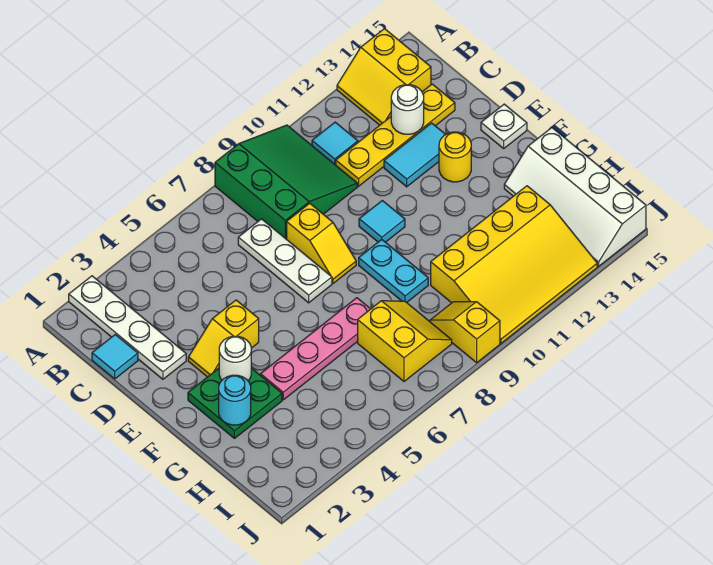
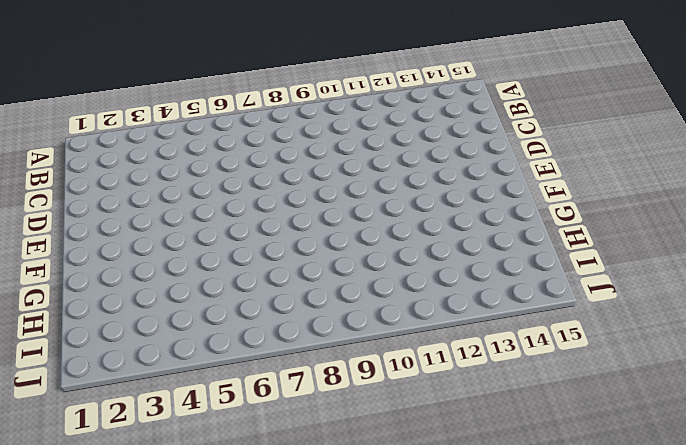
none -> white plate A2:D2 level 1
none -> green slope A8:C10 level 1 top 8
none -> yellow slope A13:B14 level 1 top 14

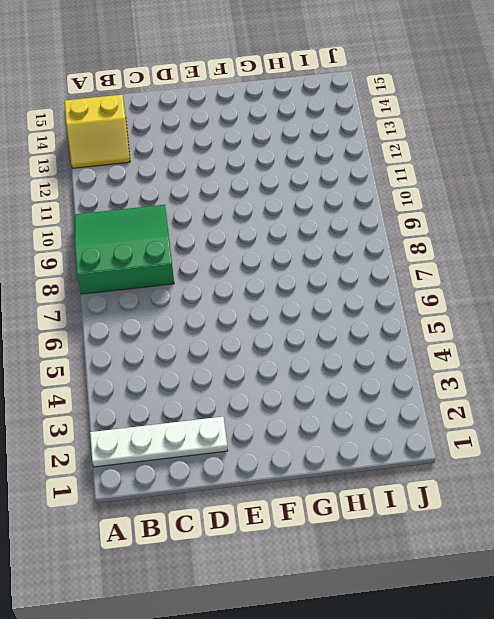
none -> cyan tile B11 level 1
none -> cyan tile C1 level 1
none -> white plate C7:E7 level 1

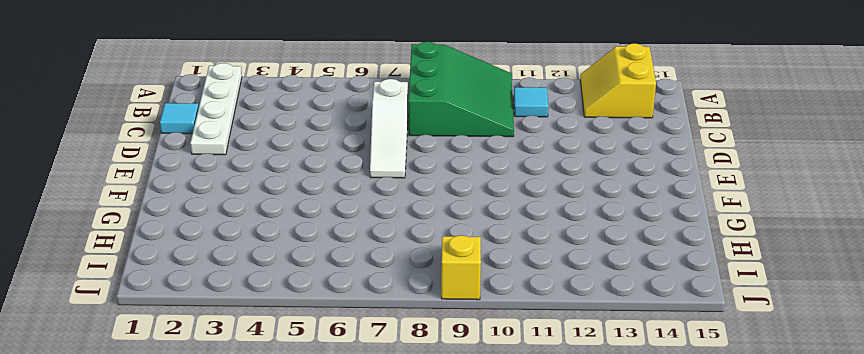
white slope C7:E7 level 1 top C -> white plate C7:E7 level 1
none -> yellow plate C11:C14 level 1
none -> yellow slope D8:E8 level 1 top D
none -> cyan tile D12:D13 level 1

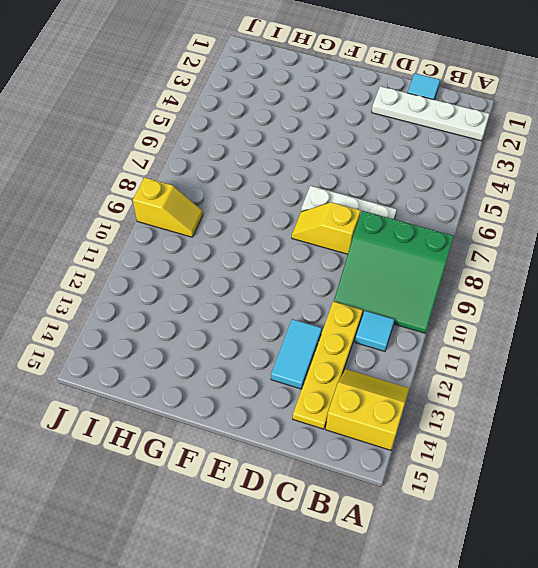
none -> yellow slope E3:E4 level 1 top 4
none -> cyan tile E10 level 1
none -> yellow round brick E13 level 1

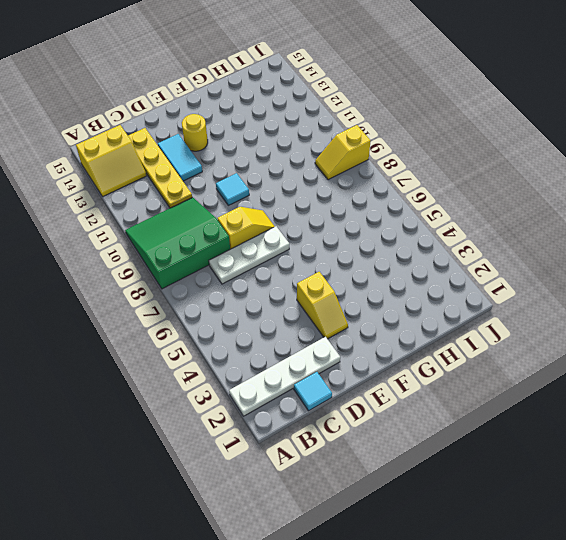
none -> cyan tile B11 level 1
none -> white plate E15 level 1
none -> green plate F2:G3 level 1

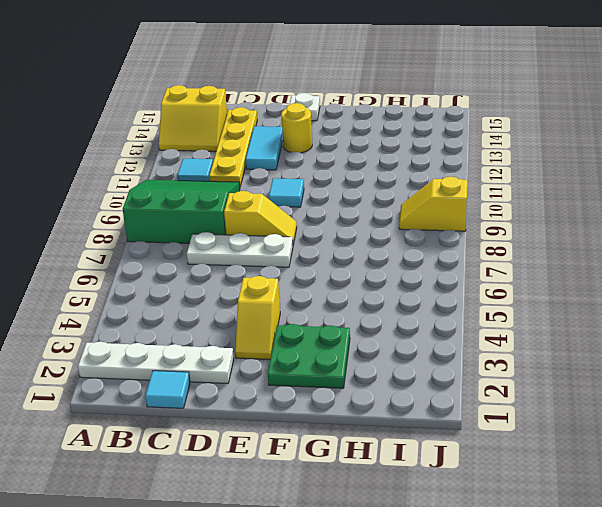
none -> cyan plate F9:G9 level 1
none -> pink plate G4:G7 level 1
none -> white slope G14:J15 level 1 top 15

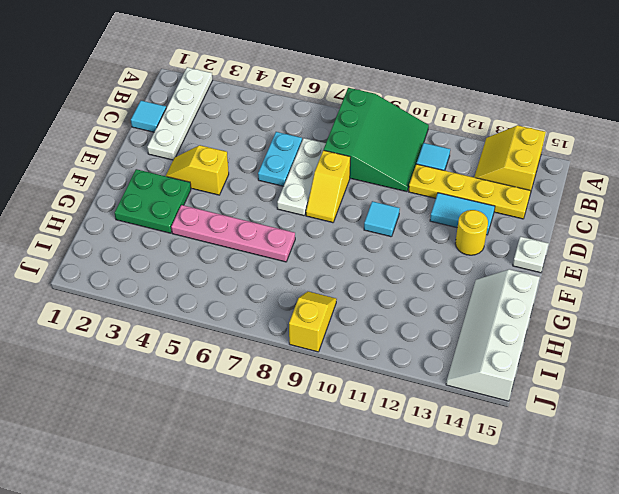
cyan plate C6:D6 level 1 -> cyan plate F9:G9 level 1
none -> yellow slope H7:I8 level 1 top 7
none -> yellow slope H10:J13 level 1 top H
none -> white round brick C13 level 2

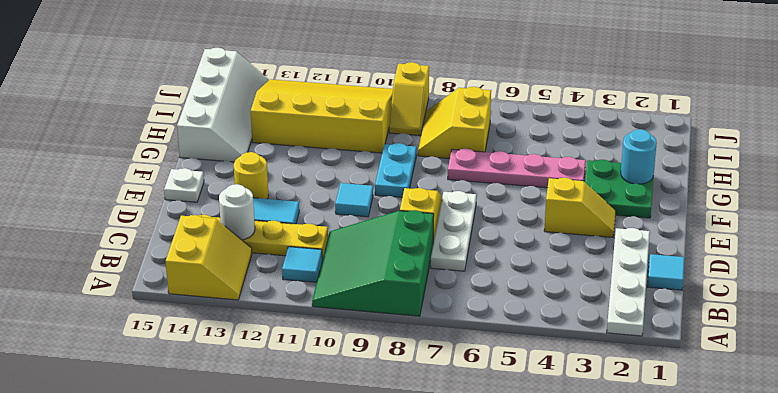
none -> white round brick F3 level 2

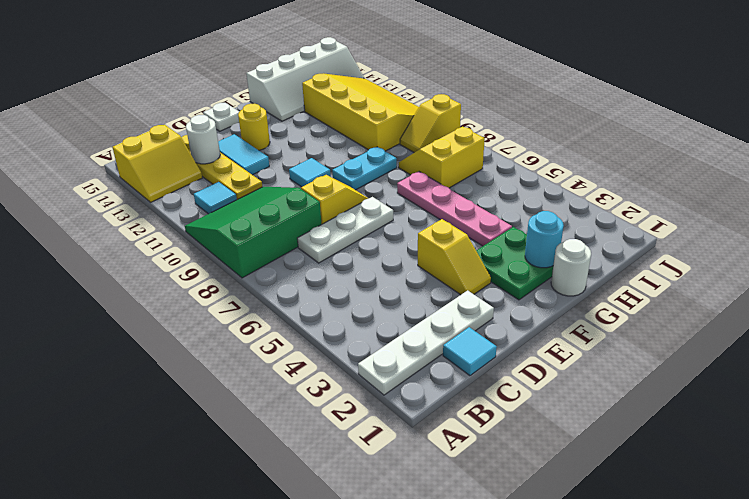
white round brick G1 level 1 -> white round brick F3 level 2

